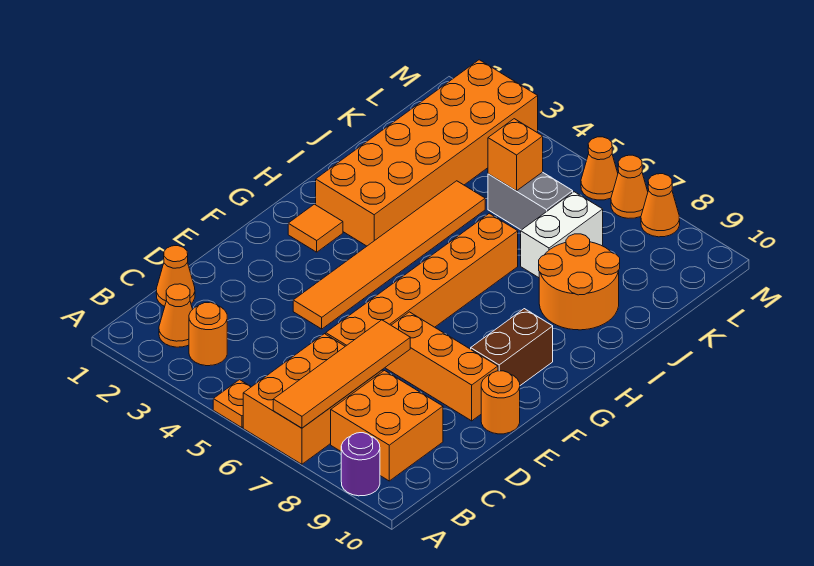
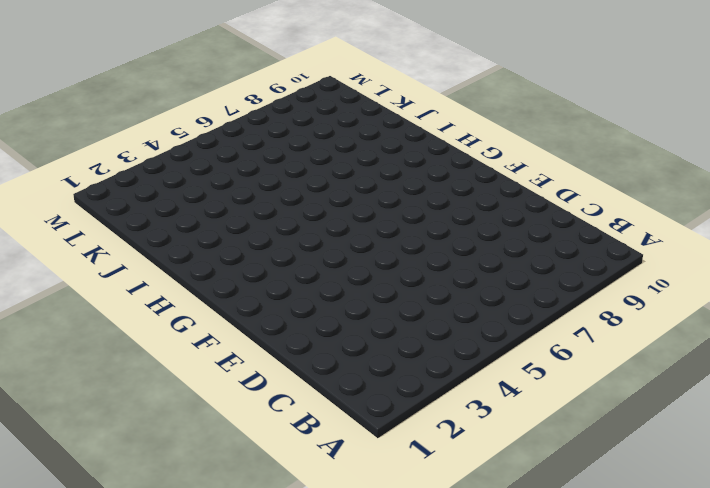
none -> orange plate A5 level 1
none -> orange brick A6:C7 level 1
none -> purple round brick A9 level 1

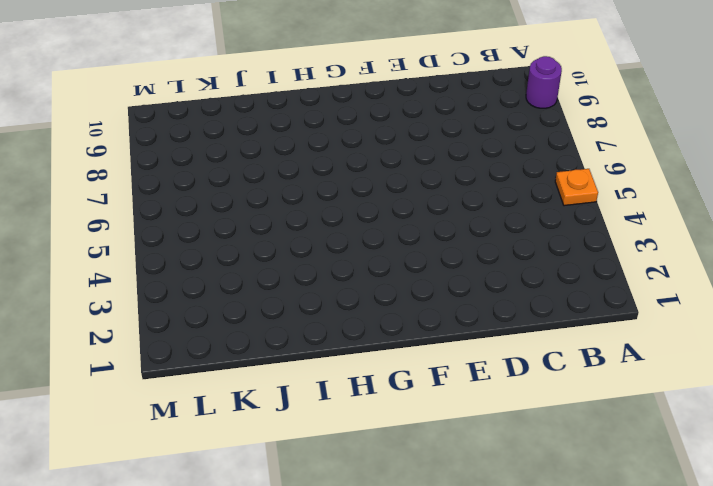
none -> orange brick A6:C7 level 1
none -> orange cone B2 level 1
none -> orange round brick B3 level 1

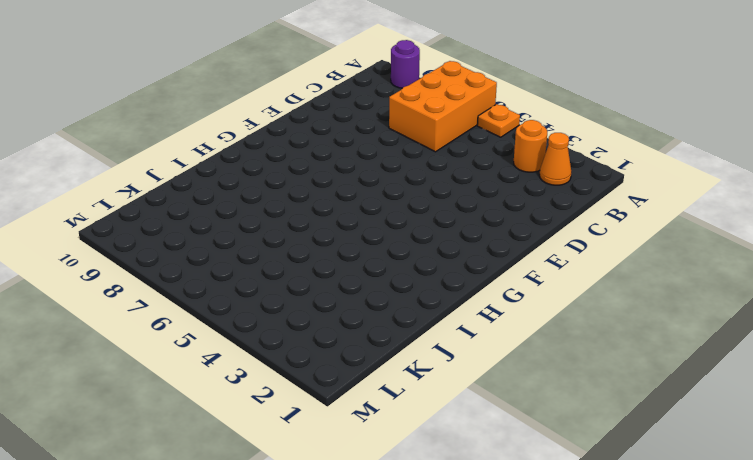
none -> orange brick B8:C9 level 1
none -> orange cone C1 level 1
none -> orange brick D6:I6 level 1

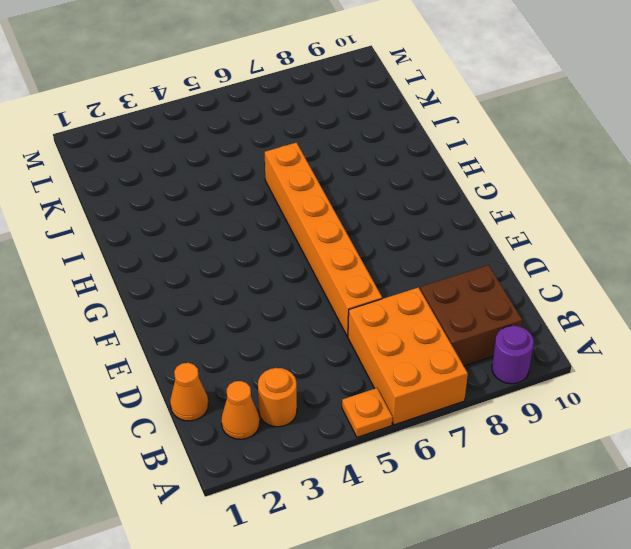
brown brick B8:C9 level 1 -> orange brick B8:C9 level 1
none -> orange tile E4:J4 level 1
none -> orange brick E7:E9 level 1
none -> orange round brick E10 level 1

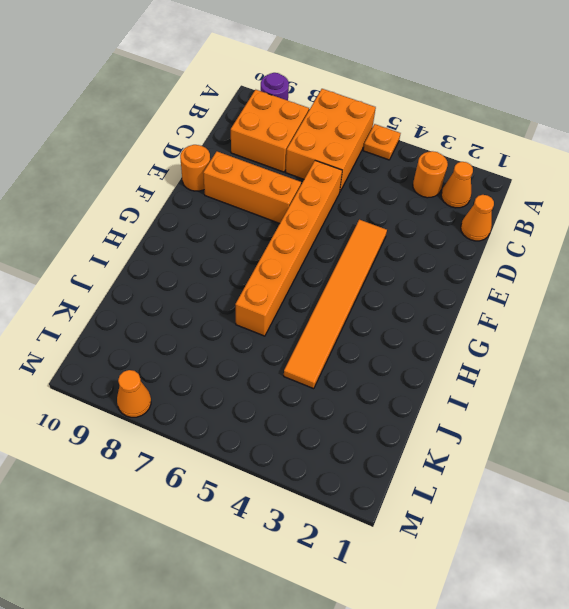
none -> brown brick F9:G9 level 1
none -> orange tile G2 level 1
none -> orange brick H2:M3 level 1

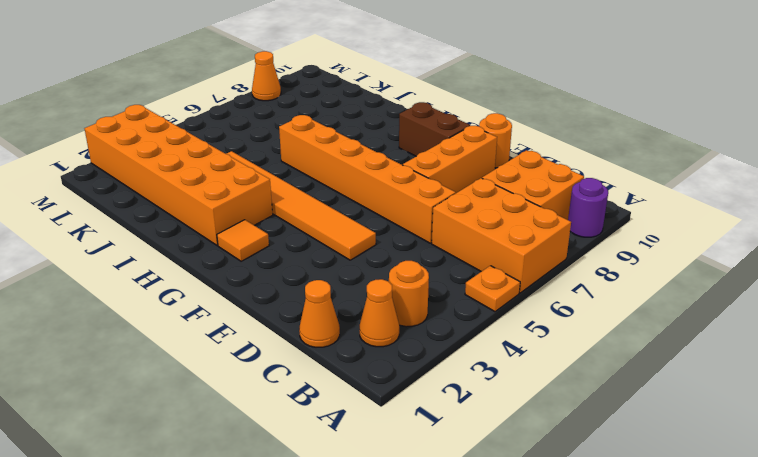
none -> orange round brick I8:J9 level 1
none -> white brick J7:K7 level 1
none -> grey brick K5:K6 level 1

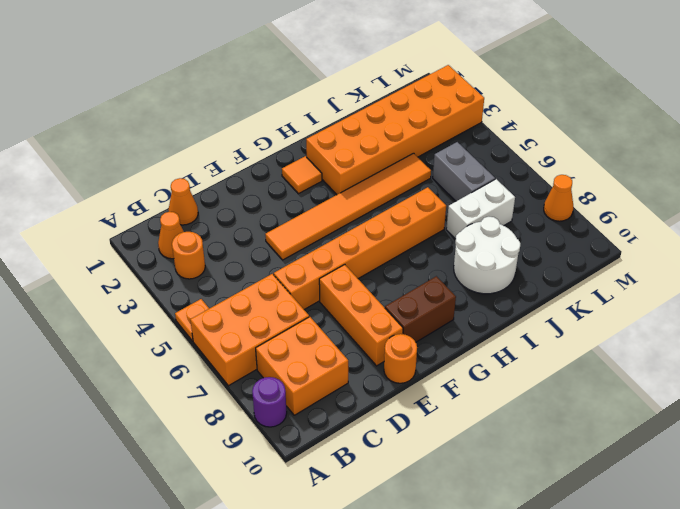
white round brick I8:J9 level 1 -> orange round brick I8:J9 level 1
none -> orange cone M6 level 1
none -> orange cone M7 level 1
none -> orange tile A7:D7 level 2

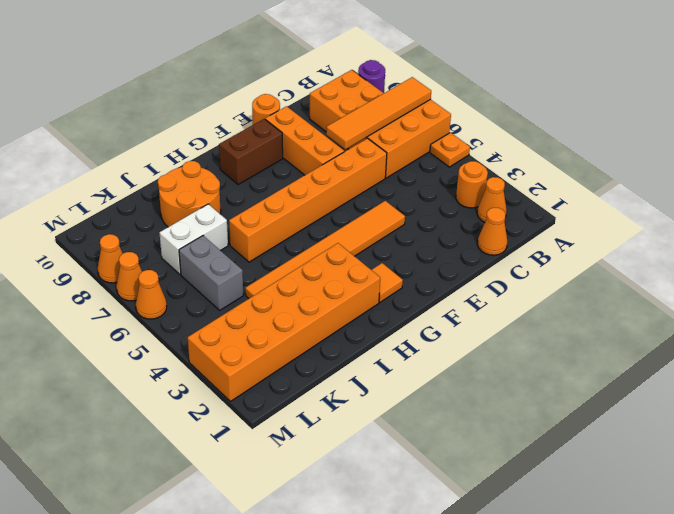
none -> orange brick K5 level 2

